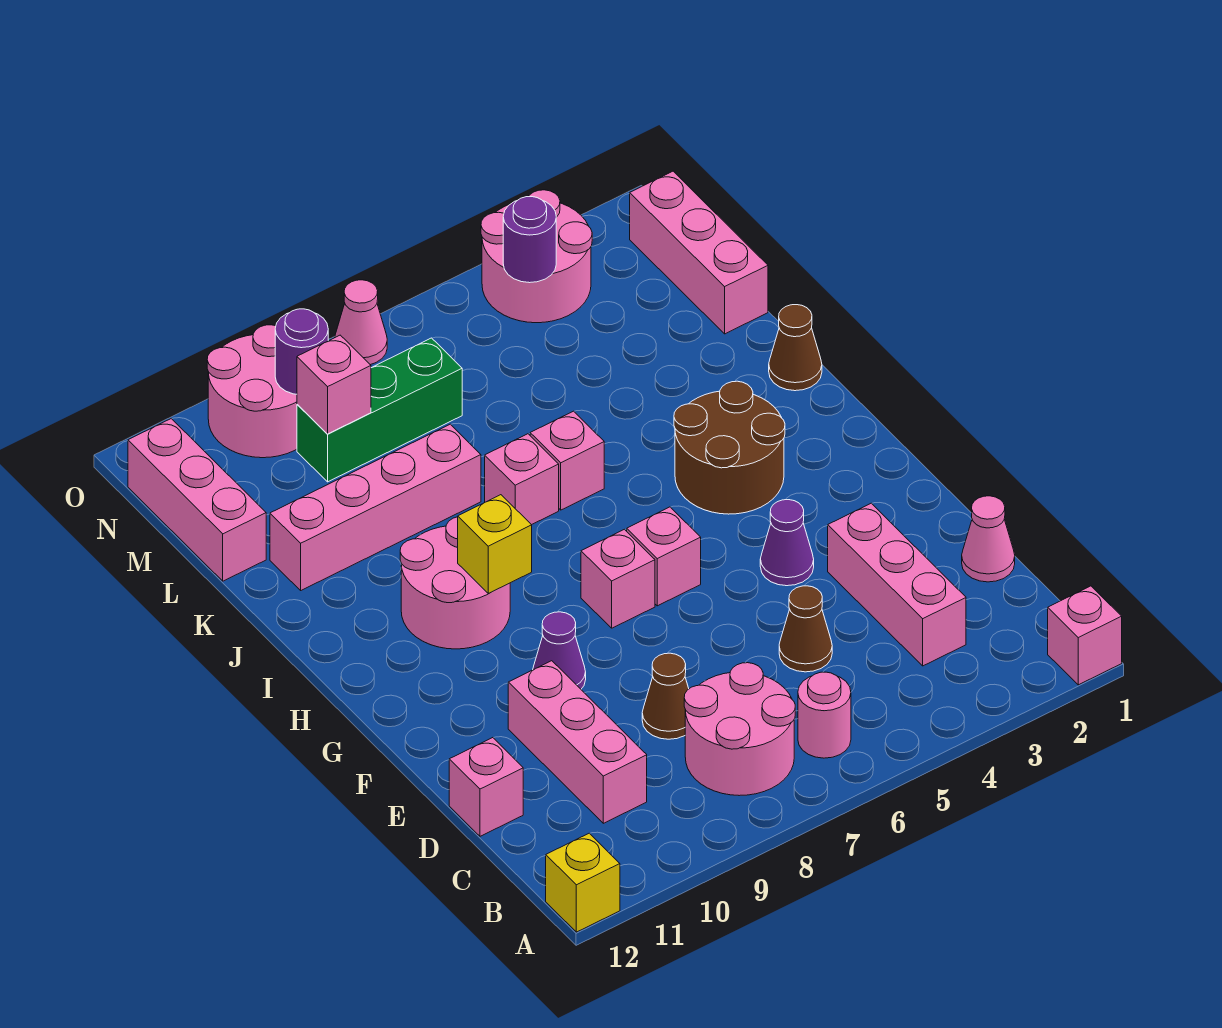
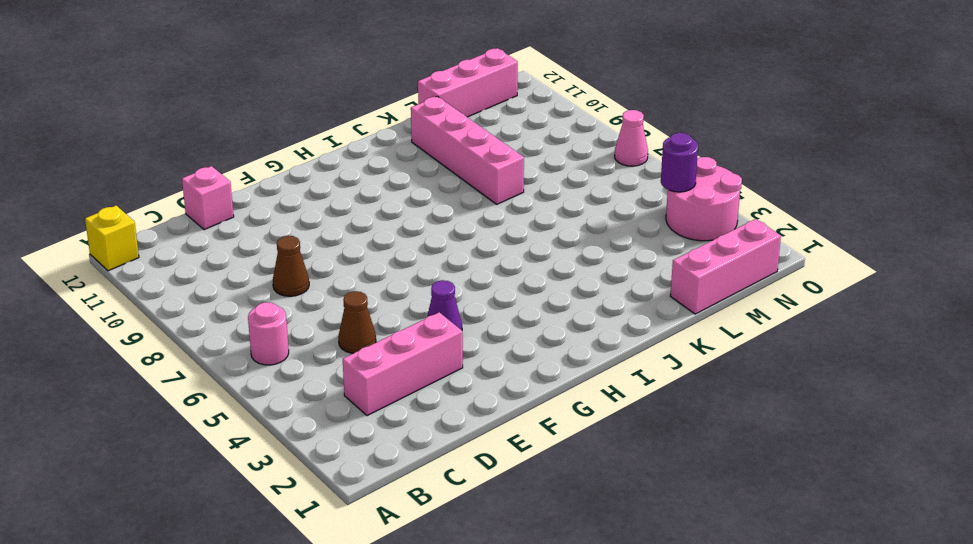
none -> pink brick A1 level 1
none -> pink round brick B7:C8 level 1
none -> pink brick C10:E10 level 1
none -> pink cone D1 level 1

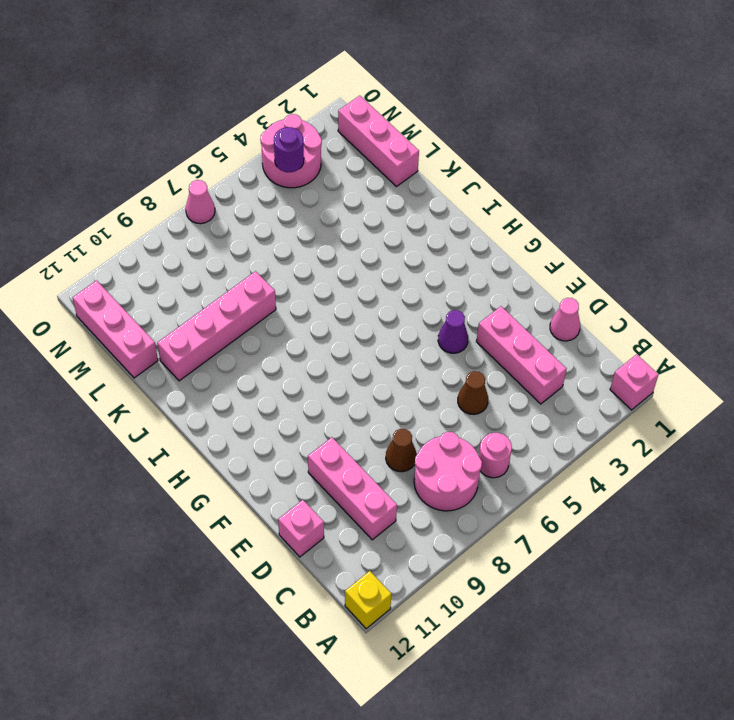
none -> purple cone F9 level 1
none -> pink brick G6 level 1
none -> pink brick G7 level 1
none -> brown round brick H3:I4 level 1

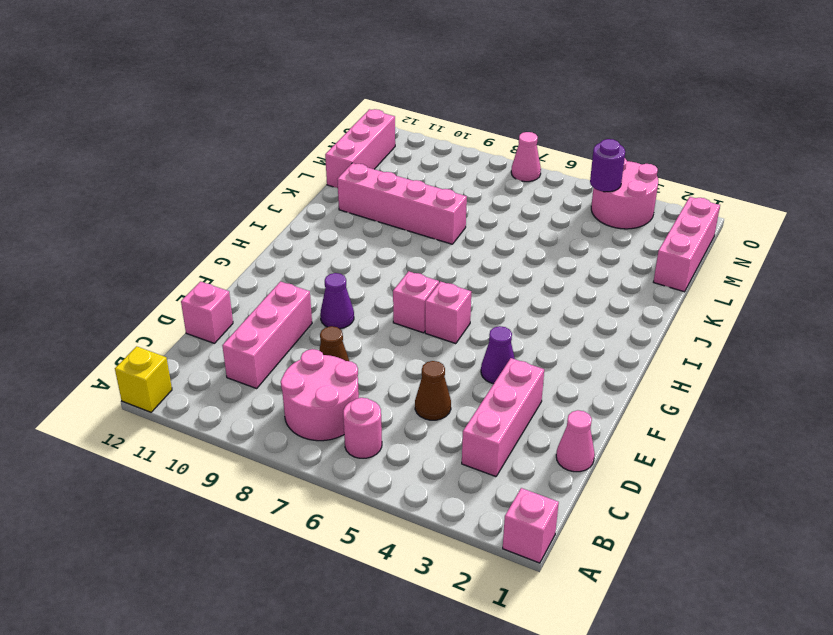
none -> brown round brick H3:I4 level 1
none -> pink round brick H9:I10 level 1
none -> brown cone J1 level 1
none -> pink brick J6 level 1

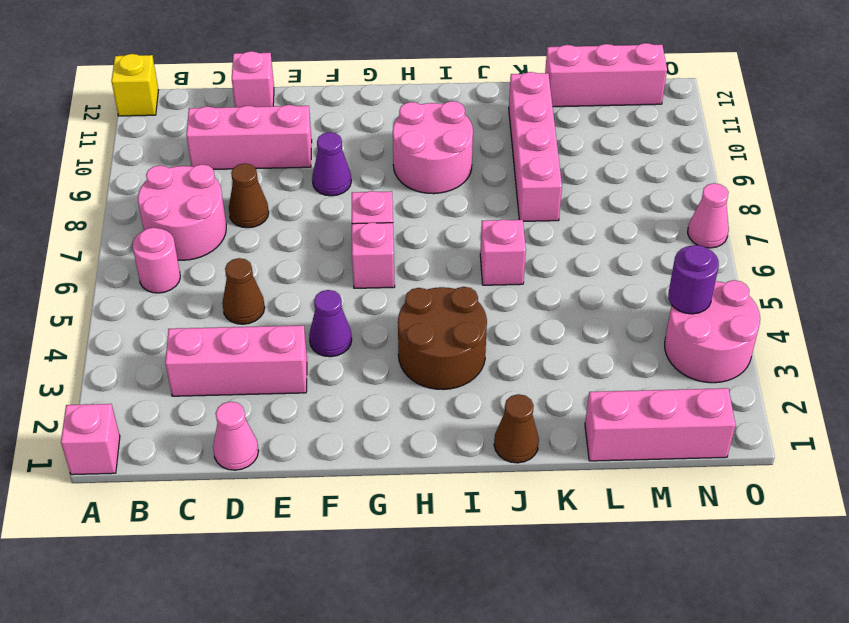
none -> pink brick J7 level 1
none -> green brick M7:M9 level 1
none -> pink round brick N9:O10 level 1
none -> yellow brick H9 level 2

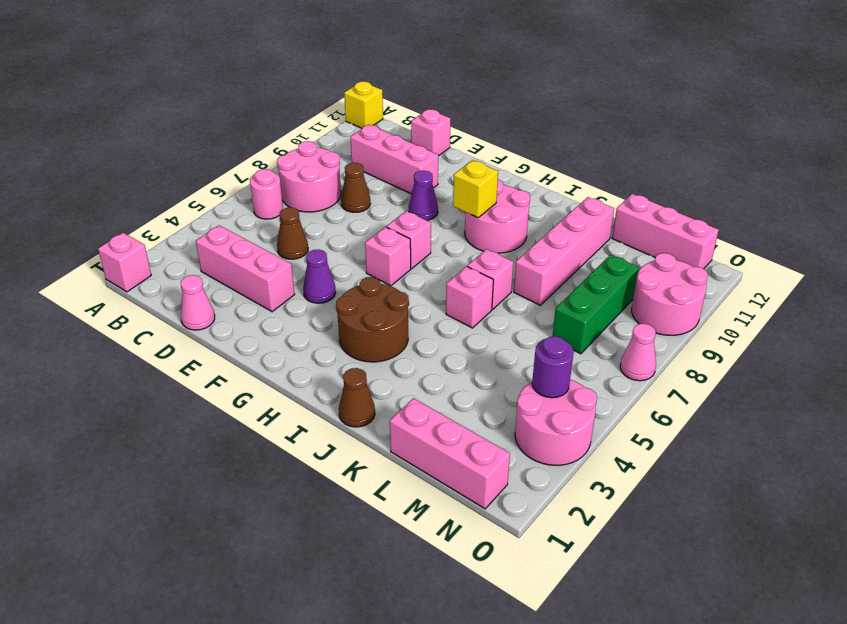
none -> pink brick M9 level 2
none -> purple round brick N9 level 2

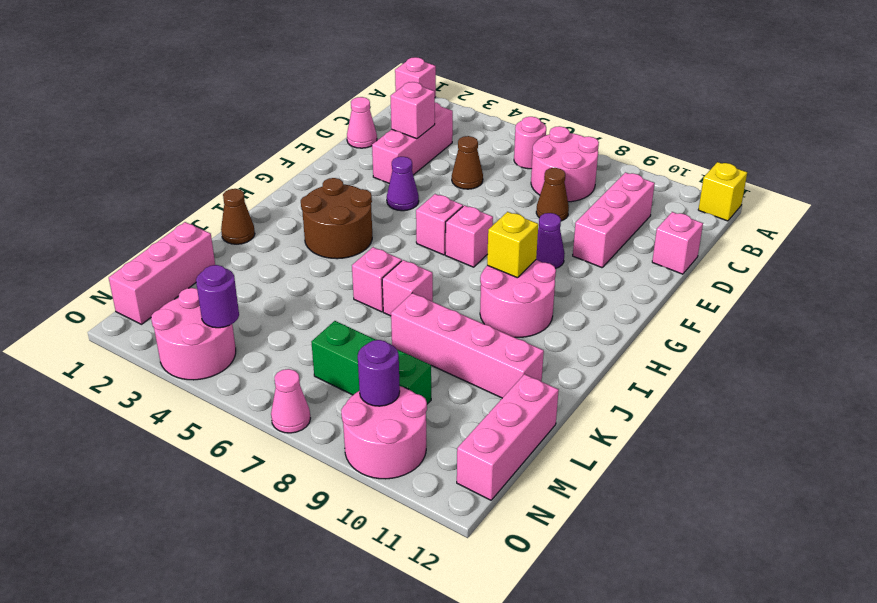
pink brick D3 level 2 -> pink brick M9 level 2

